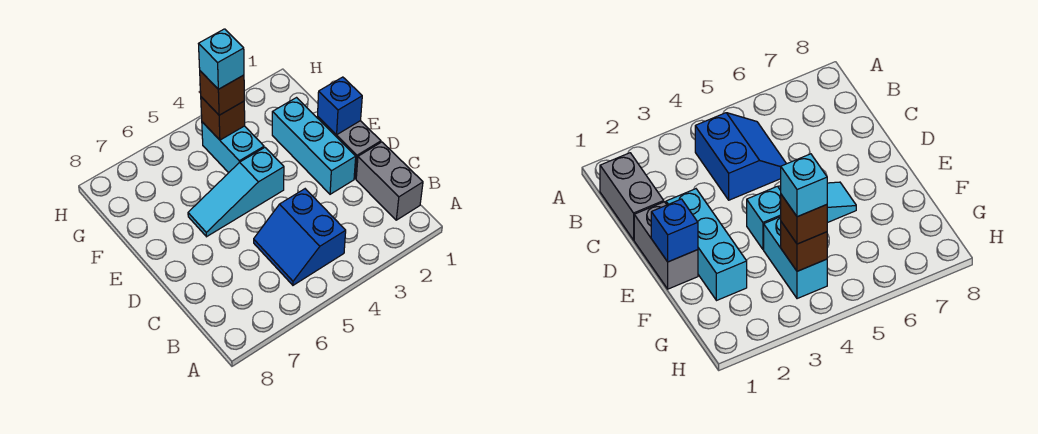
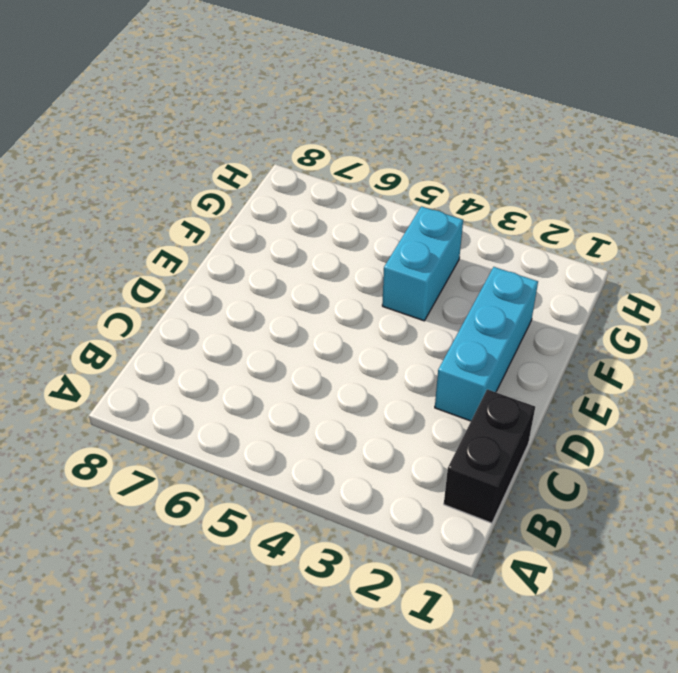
black brick B1:C1 level 1 -> grey brick B1:C1 level 1
none -> blue slope B4:C5 level 1 top 4
none -> grey brick D1:E1 level 1

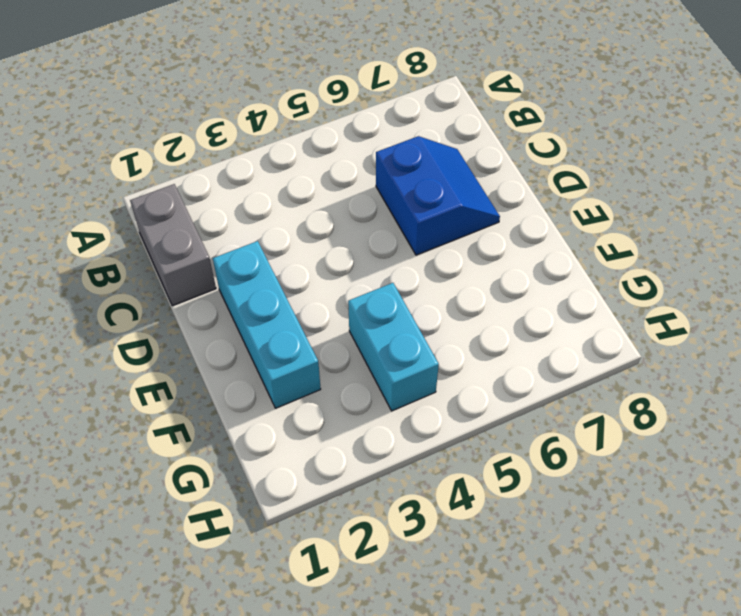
blue slope C6:D7 level 1 top 6 -> blue slope B4:C5 level 1 top 4
none -> grey brick D1:E1 level 1
none -> cyan slope E4:E6 level 1 top 4

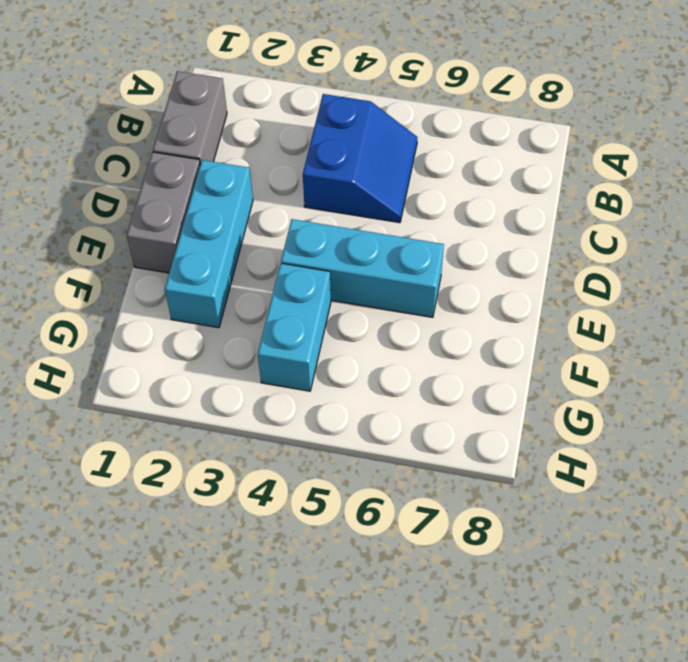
cyan brick E4:E6 level 1 -> cyan slope E4:E6 level 1 top 4
none -> blue brick E1 level 2
none -> brown brick G4 level 2

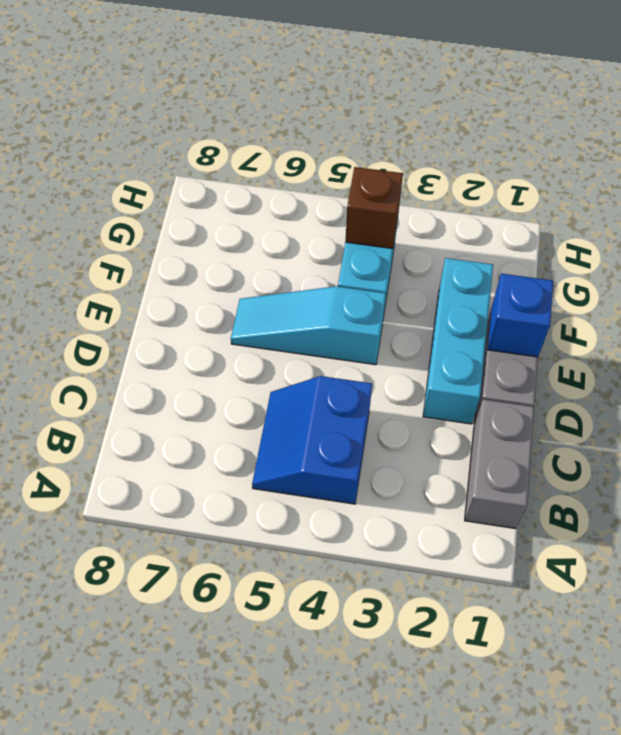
none -> brown brick G4 level 3
none -> cyan brick G4 level 4

